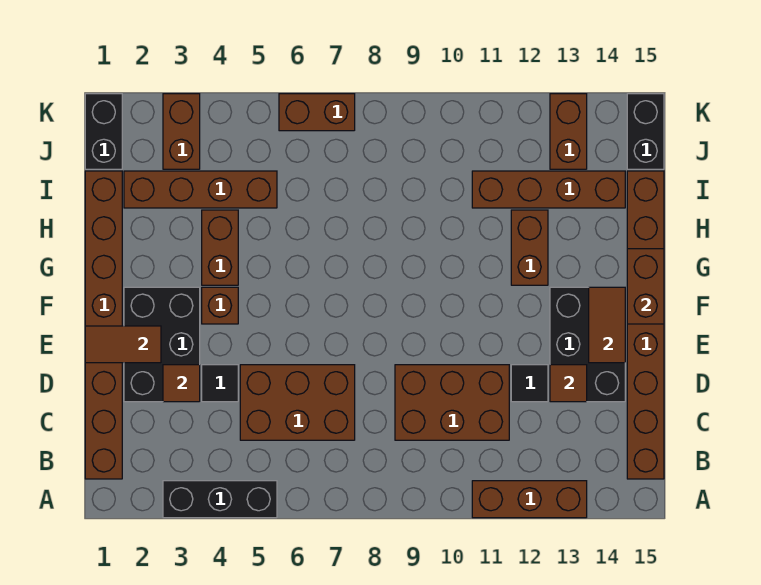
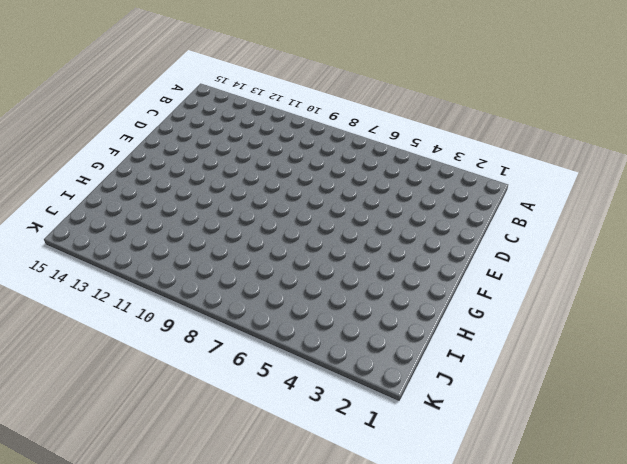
none -> black brick A3:A5 level 1
none -> brown brick A11:A13 level 1
none -> brown brick B1:I1 level 1

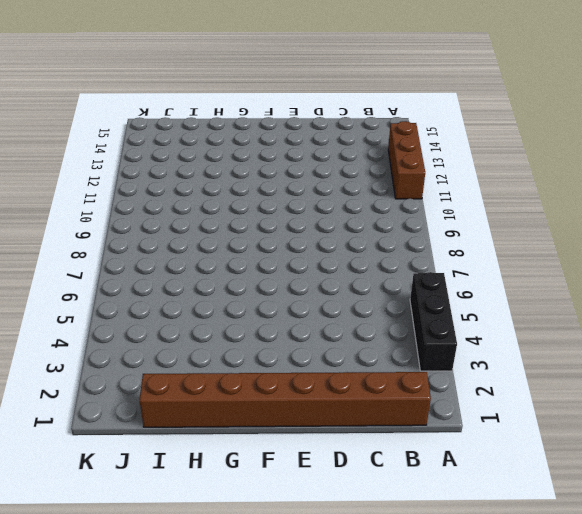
none -> brown brick B15:I15 level 1
none -> brown brick C5:D7 level 1
none -> brown brick C9:D11 level 1

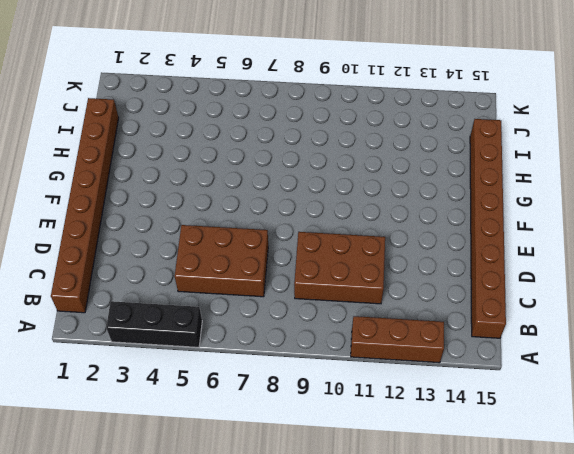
none -> black brick D2:F3 level 1
none -> black tile D4 level 1
none -> black tile D12 level 1

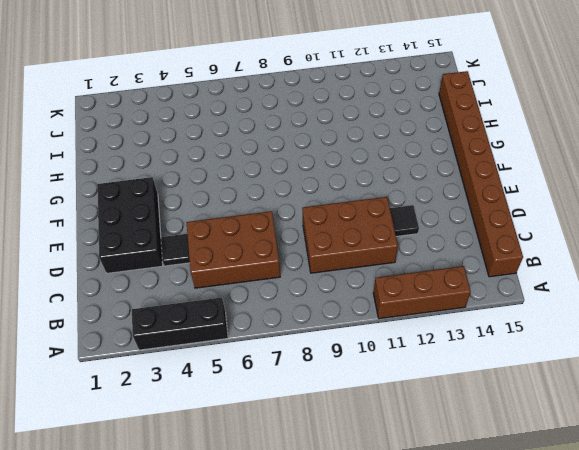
none -> brown brick B1:I1 level 1
none -> black brick D13:F14 level 1
none -> brown brick F4 level 1

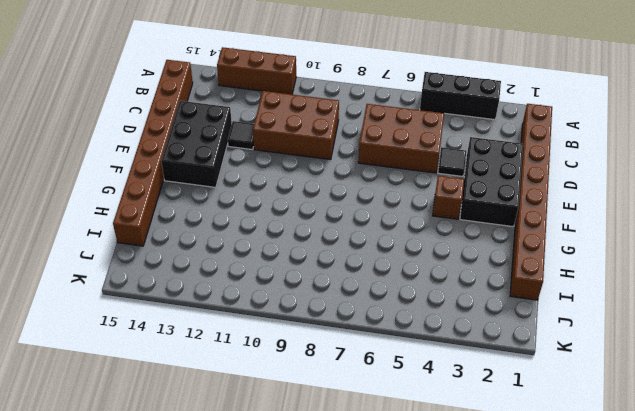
none -> brown brick G4:H4 level 1
none -> brown brick G12:H12 level 1
none -> brown brick I2:I5 level 1

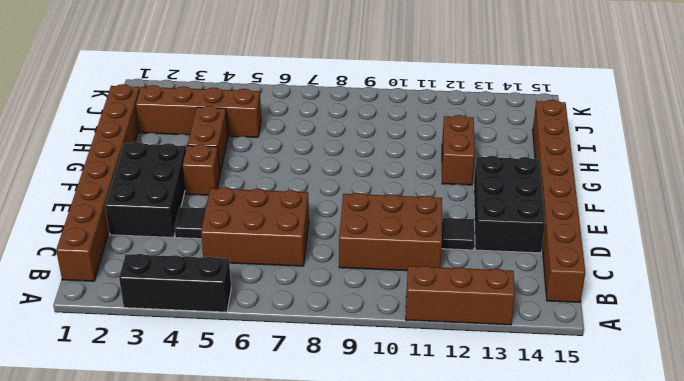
none -> brown brick I11:I14 level 1
none -> black brick J1:K1 level 1
none -> brown brick J3:K3 level 1

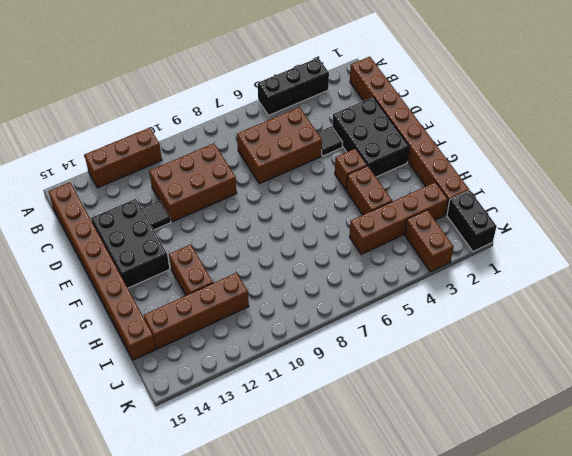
none -> brown brick J13:K13 level 1
none -> black brick J15:K15 level 1
none -> brown brick K6:K7 level 1

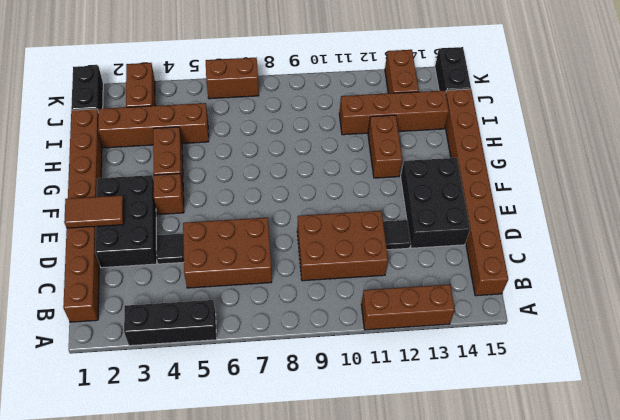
none -> brown tile D3 level 2
none -> brown tile D13 level 2
none -> brown tile E14:F14 level 2

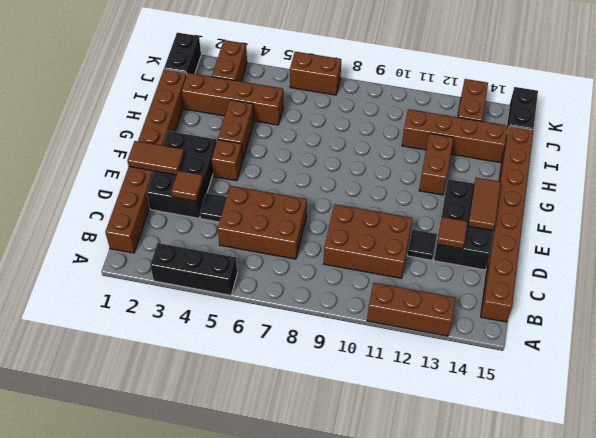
none -> brown brick F15:G15 level 2

